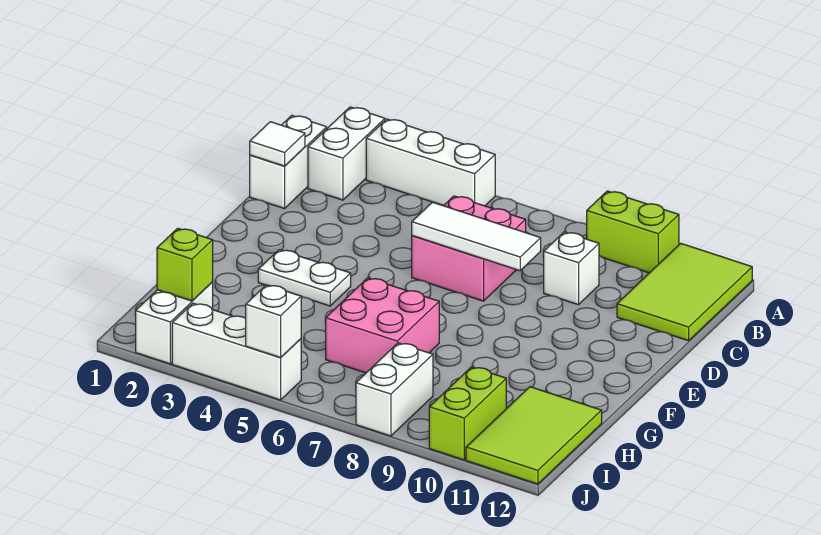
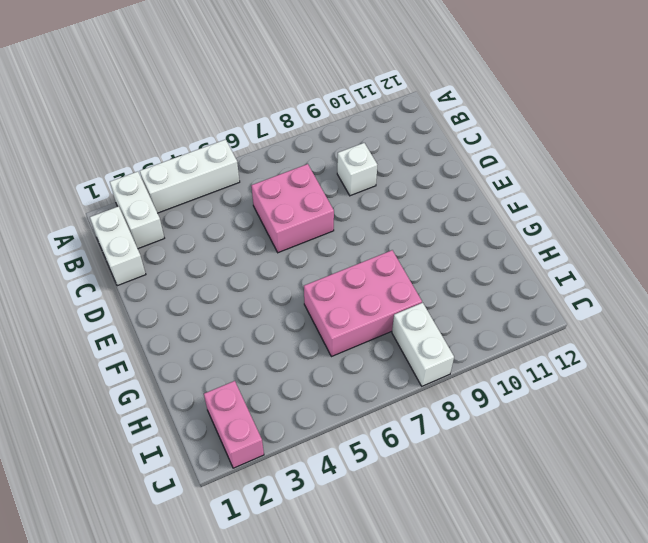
pink brick G6:H8 level 1 -> pink brick G6:H7 level 1
pink brick I2:J2 level 1 -> white brick I2:J2 level 1
none -> lime brick A9:A10 level 1
none -> lime tile A11:C12 level 1
none -> white plate F3:F4 level 1

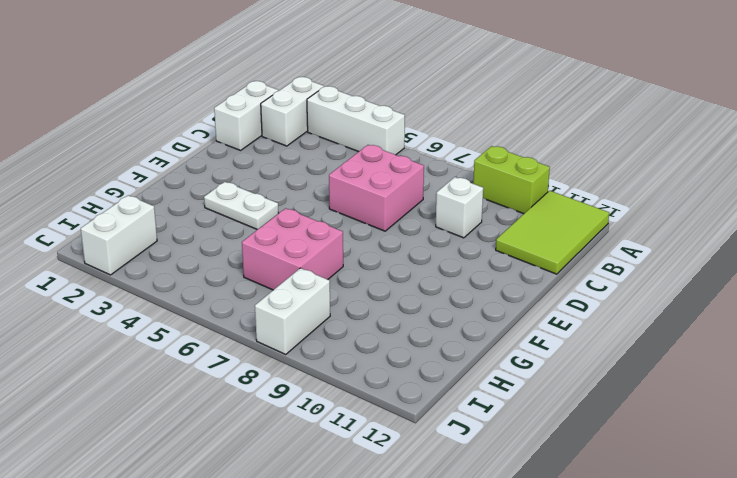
none -> lime tile H11:J12 level 1
none -> lime brick I10:J10 level 1
none -> white brick J3:J5 level 1

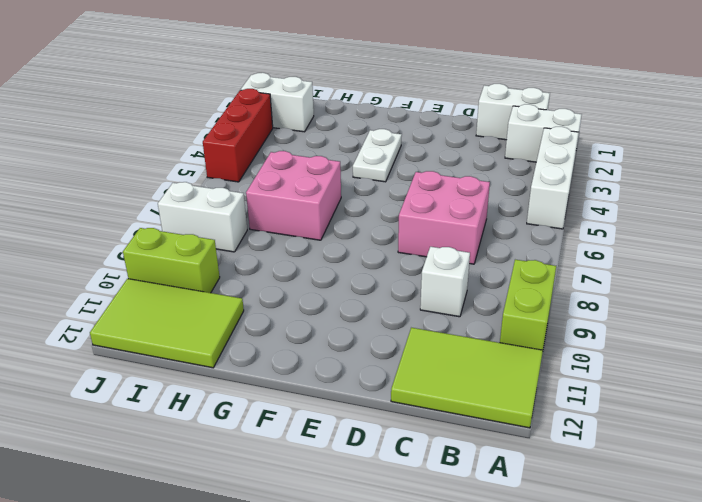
red brick J3:J5 level 1 -> white brick J3:J5 level 1
none -> white tile C1 level 2
none -> white tile D6:D8 level 2
none -> lime brick I2 level 2

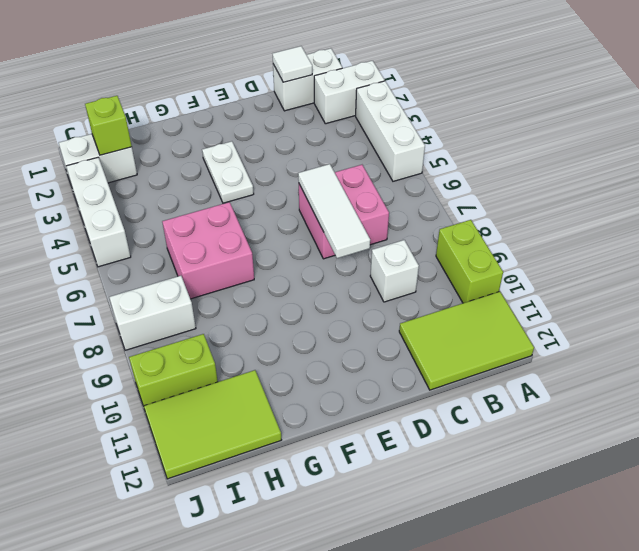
none -> white brick J5 level 2

